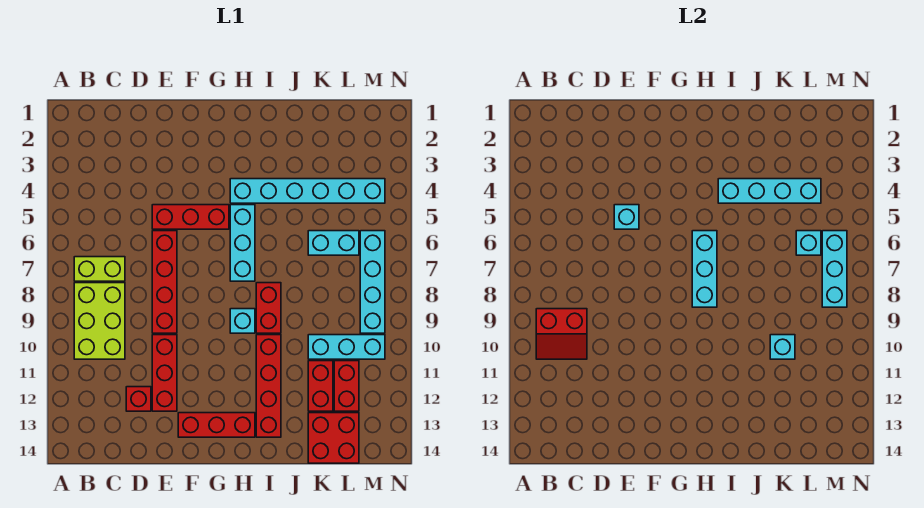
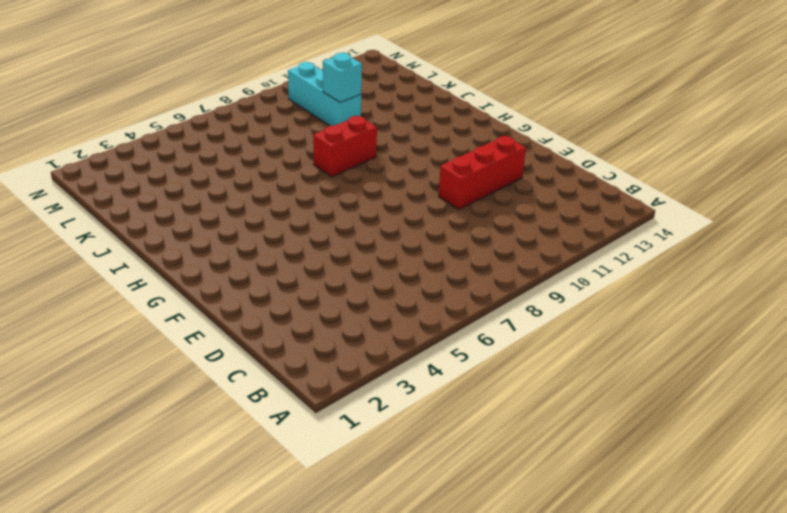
none -> lime brick B7:C7 level 1
none -> lime brick B8:C10 level 1
none -> red brick D12 level 1

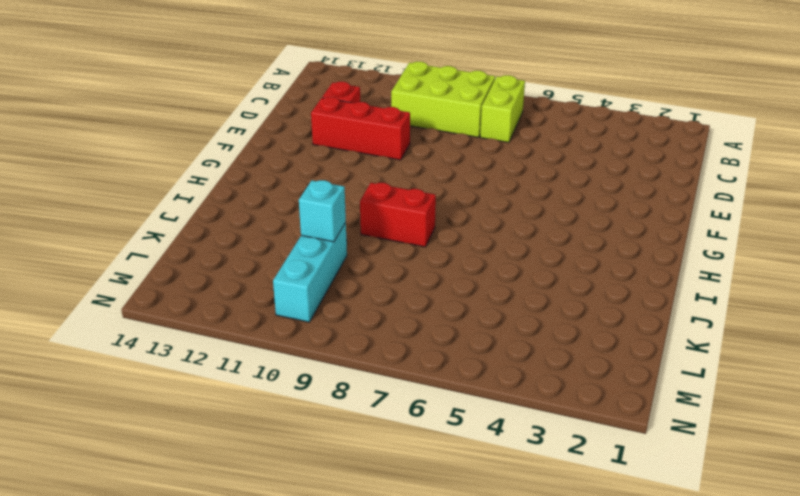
none -> red brick E5:G5 level 1
none -> red brick E6:E9 level 1
none -> red brick F13:H13 level 1

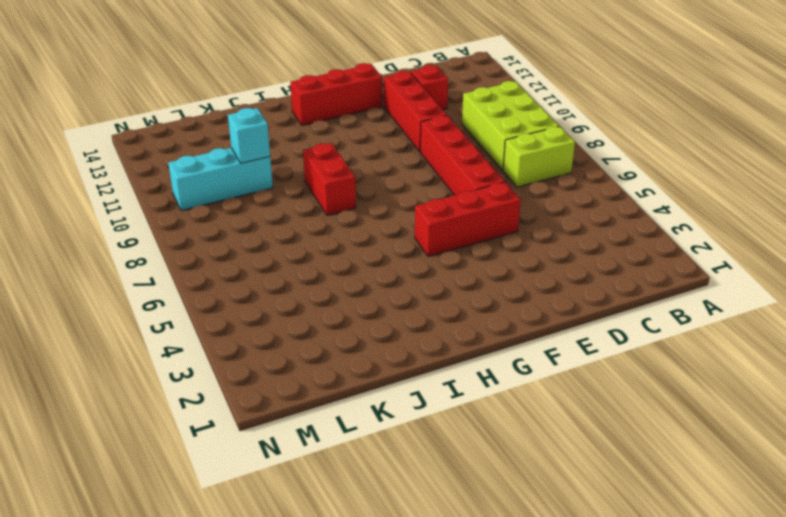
none -> cyan brick H4:M4 level 1
none -> cyan brick H5:H7 level 1
none -> cyan brick H9 level 1

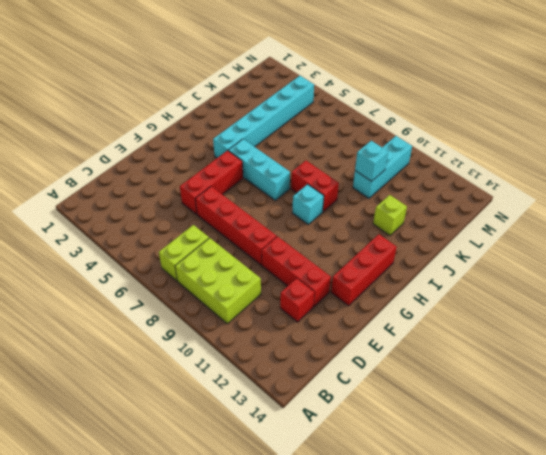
lime brick J12 level 1 -> none
none -> red brick I10:I13 level 1
none -> cyan brick K6:L6 level 1
none -> red brick K11:K12 level 1

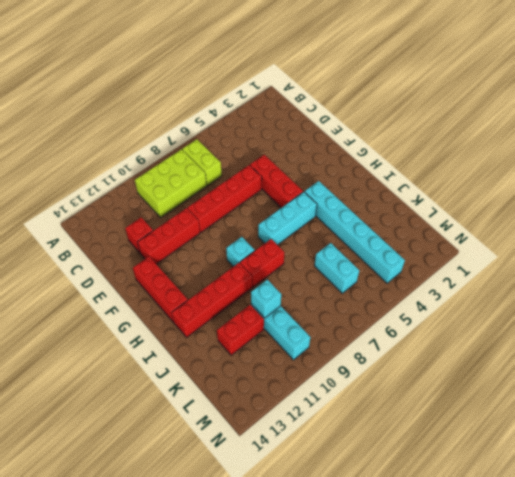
none -> red brick K13:L14 level 1
none -> red brick L11:L12 level 1
none -> cyan brick M6:M9 level 1

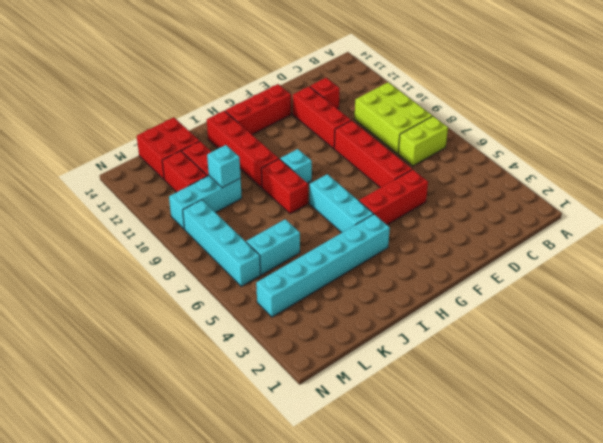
none -> red slope B9:C10 level 2 top 9
none -> cyan brick E5 level 2
none -> cyan brick H6:H8 level 2

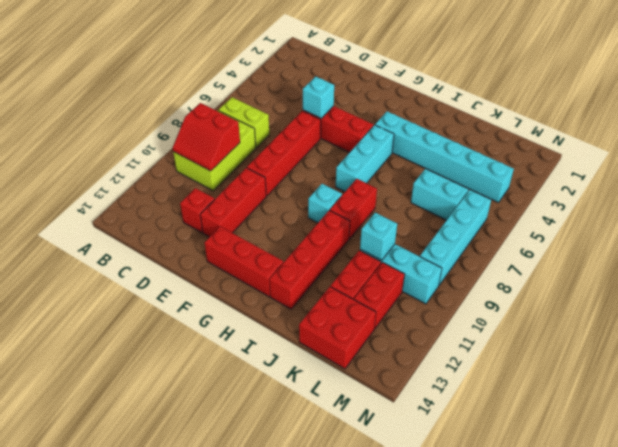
none -> cyan brick H6:H8 level 2
none -> cyan brick I4:L4 level 2
none -> cyan brick L6 level 2

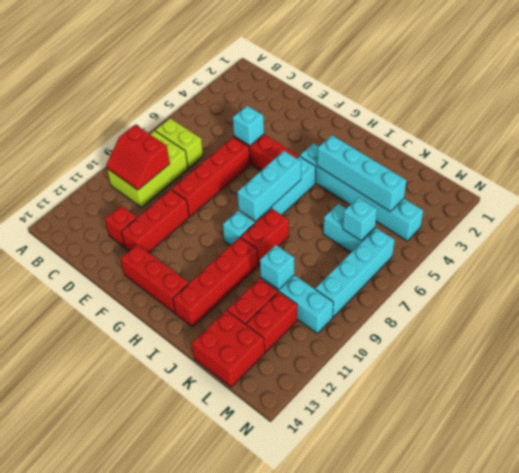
none -> cyan brick M6:M8 level 2

